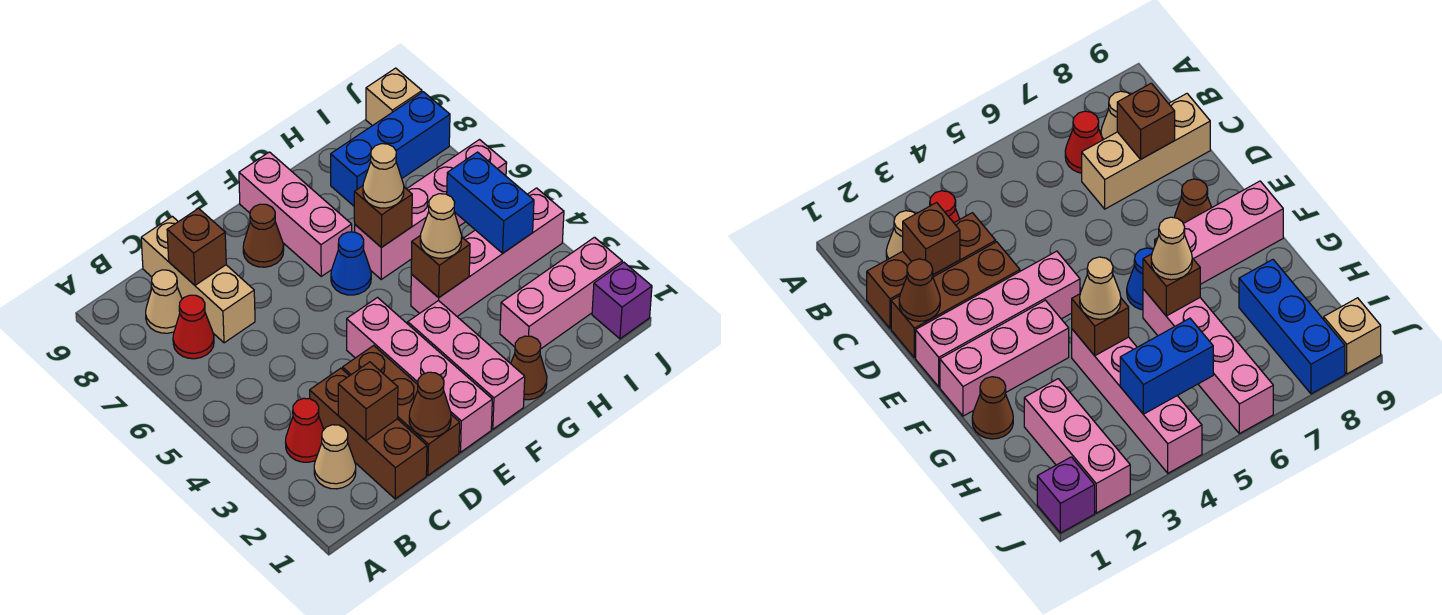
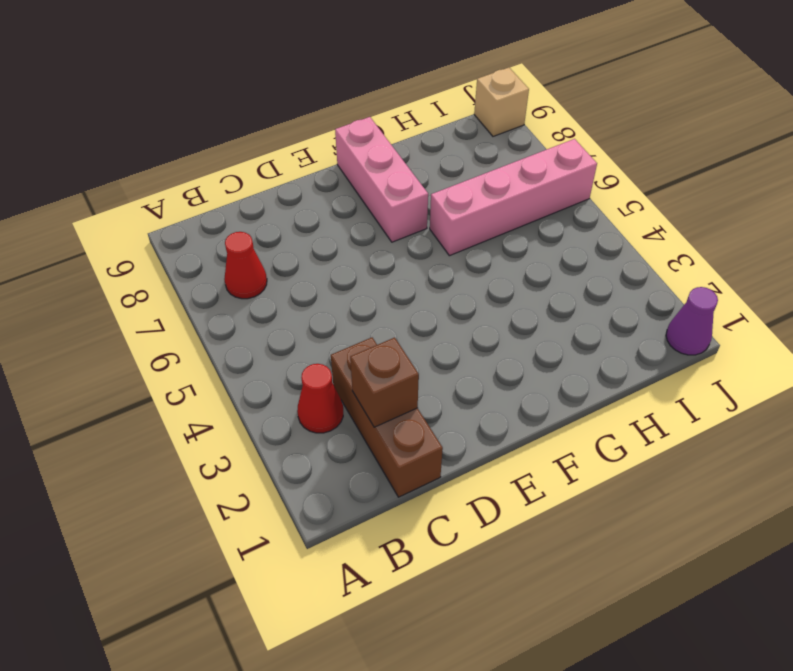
purple cone J1 level 1 -> purple brick J1 level 1
none -> tan cone B2 level 1
none -> tan cone B8 level 1
none -> tan brick C7:C9 level 1

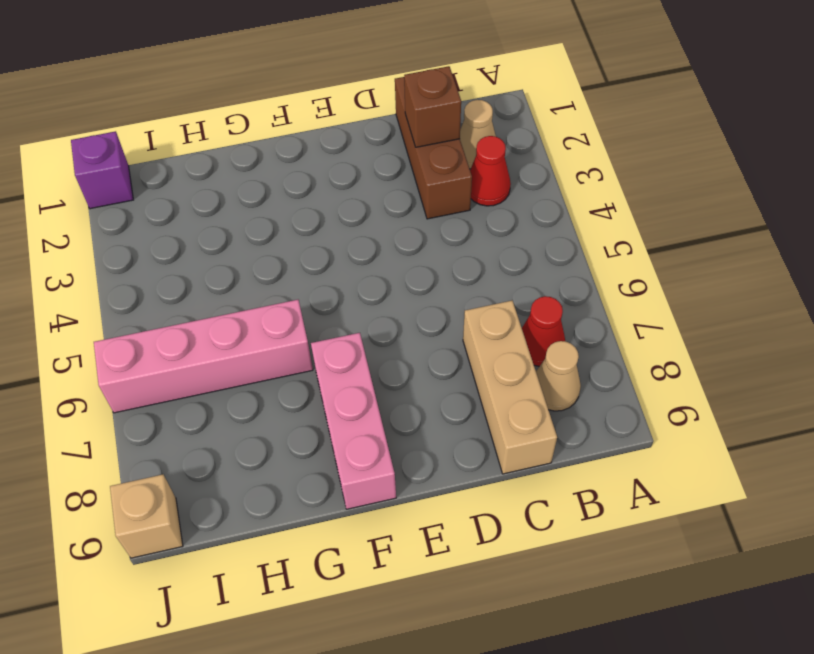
none -> brown brick D1:D3 level 1
none -> pink brick E1:E4 level 1
none -> brown cone E8 level 1

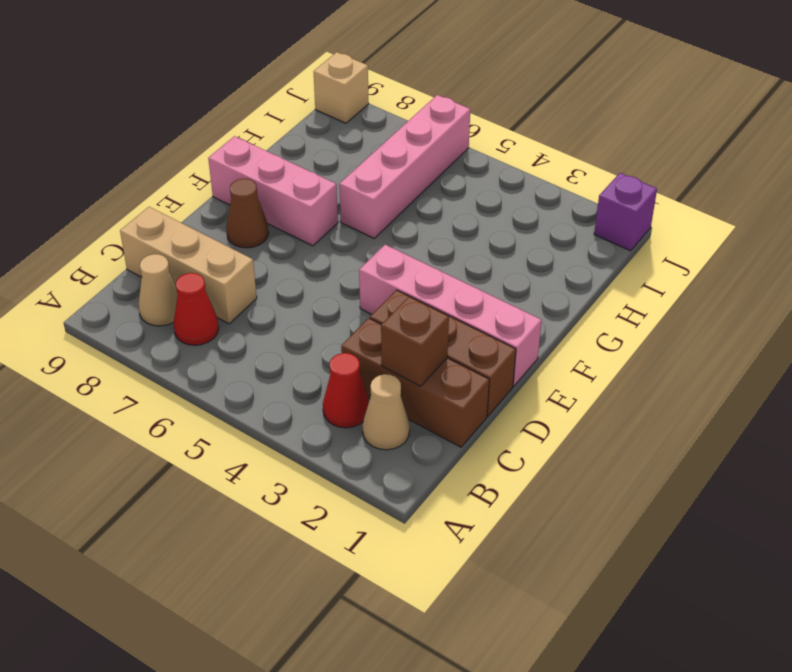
none -> pink brick F1:F3 level 1
none -> blue cone F6 level 1
none -> brown cone G1 level 1

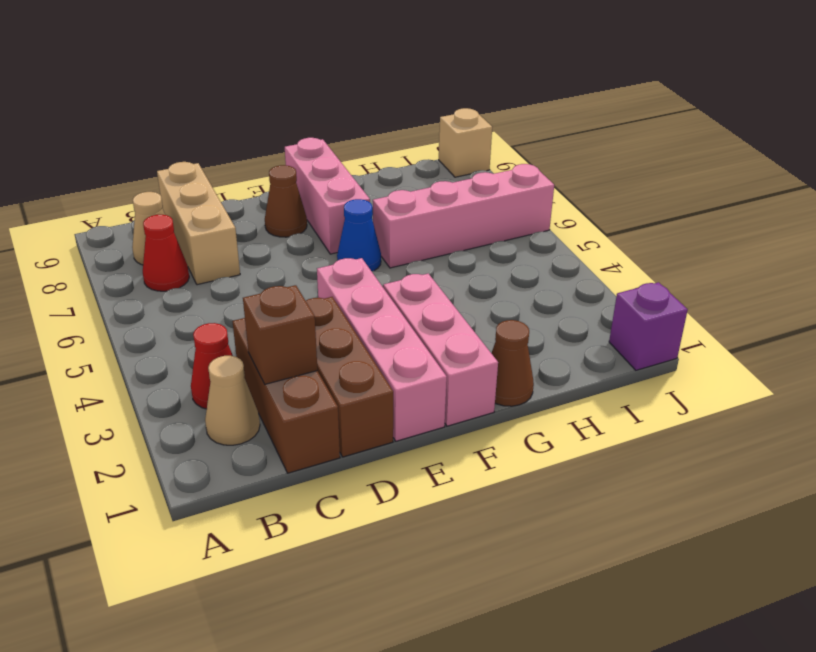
none -> pink brick G4:J4 level 1
none -> pink brick H2:J2 level 1
none -> blue brick H8:J8 level 1

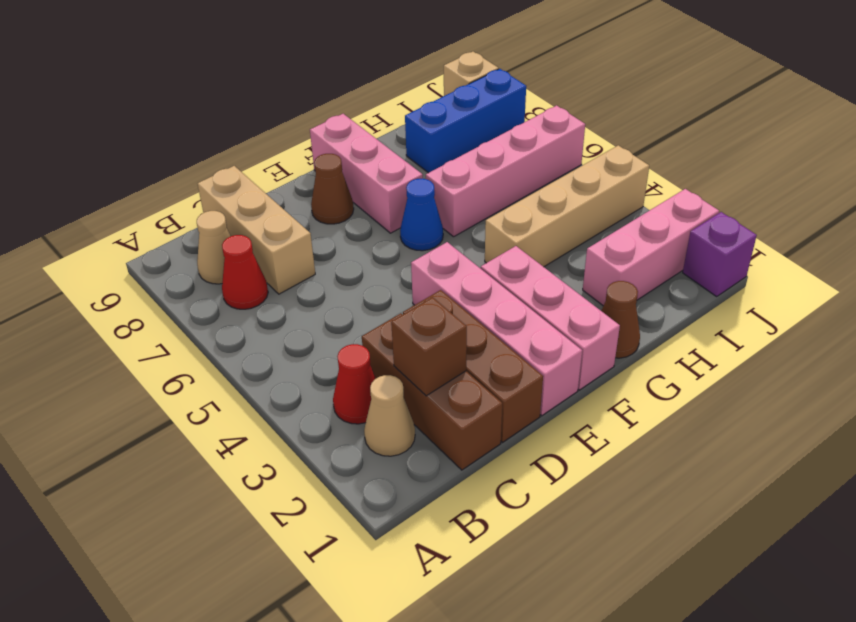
tan brick G4:J4 level 1 -> pink brick G4:J4 level 1
none -> brown brick C8 level 2
none -> brown cone D1 level 2
none -> brown brick G4 level 2

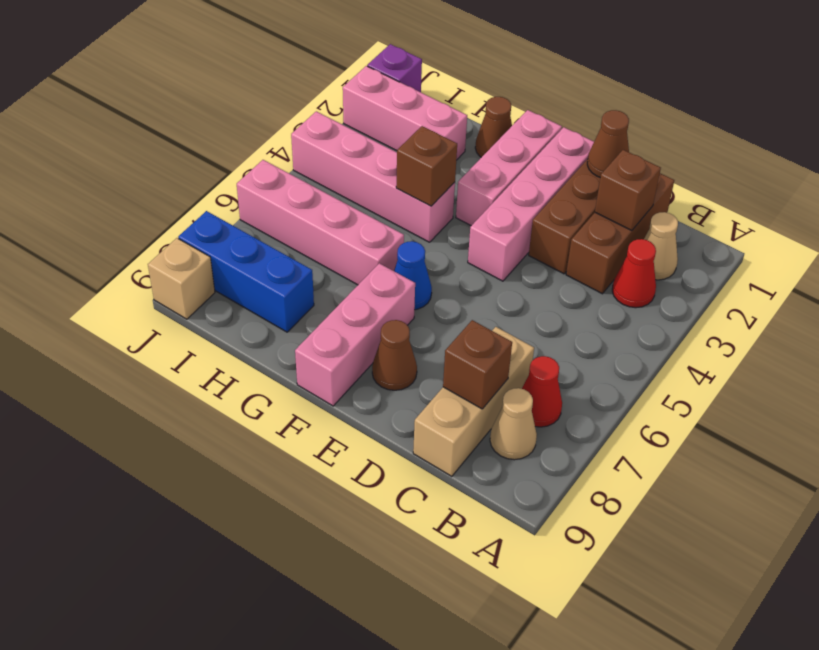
none -> brown brick G6 level 2
none -> blue brick I4:I5 level 2
none -> tan cone G4 level 3

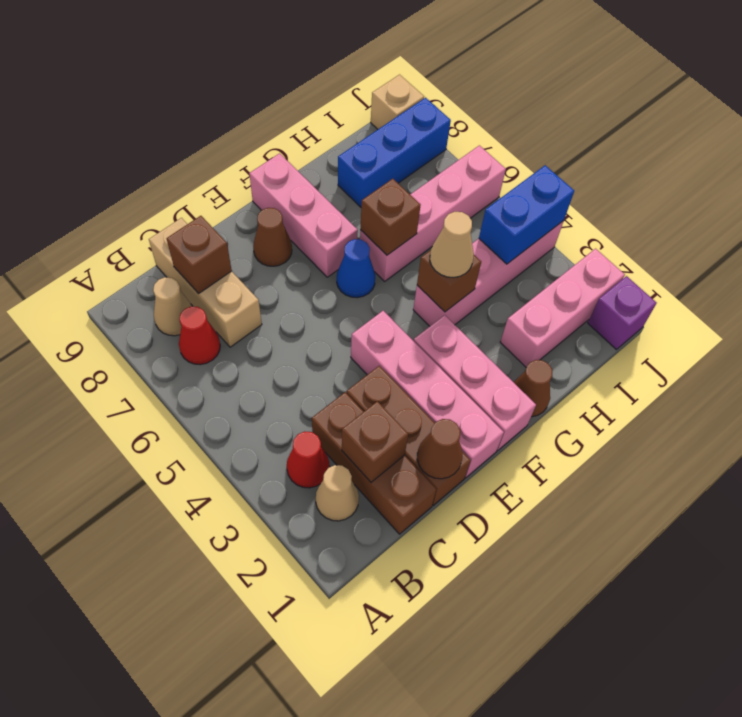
blue brick I4:J4 level 2 -> blue brick I4:I5 level 2
none -> tan cone G6 level 3

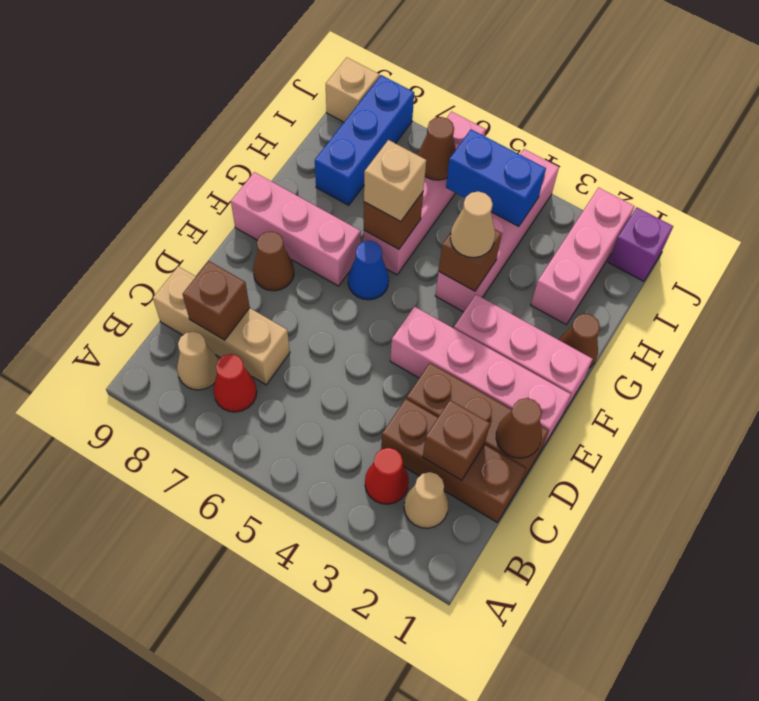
tan brick G6 level 3 -> tan cone G6 level 3
brown cone I6 level 2 -> none

